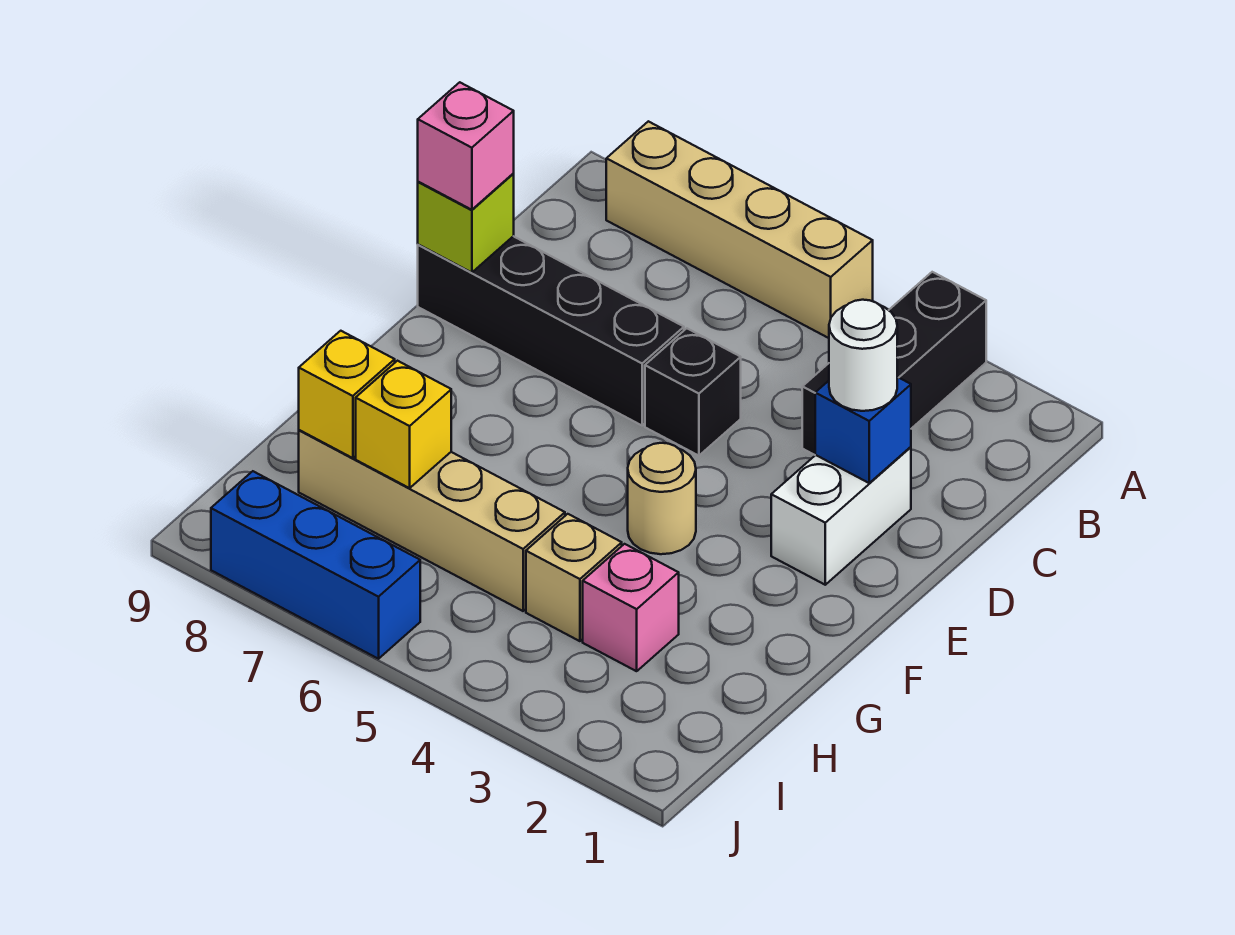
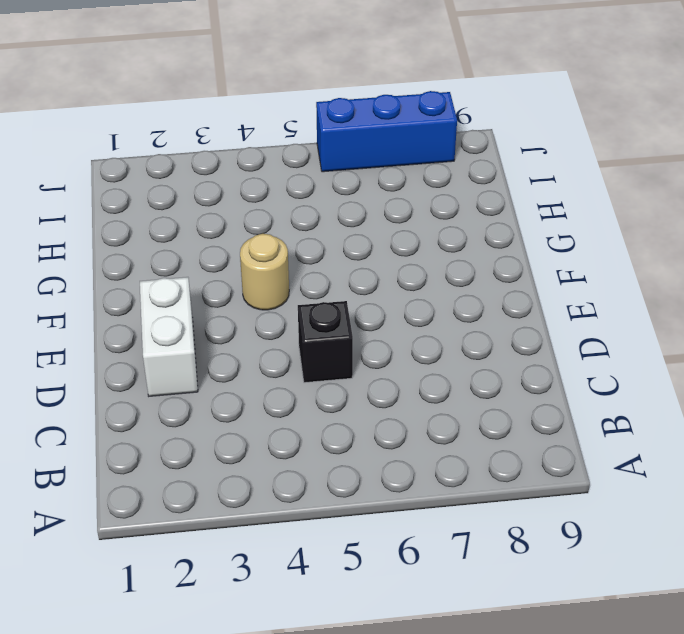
none -> black brick A3:C3 level 1
none -> tan brick A5:A8 level 1
none -> black brick D6:D9 level 1

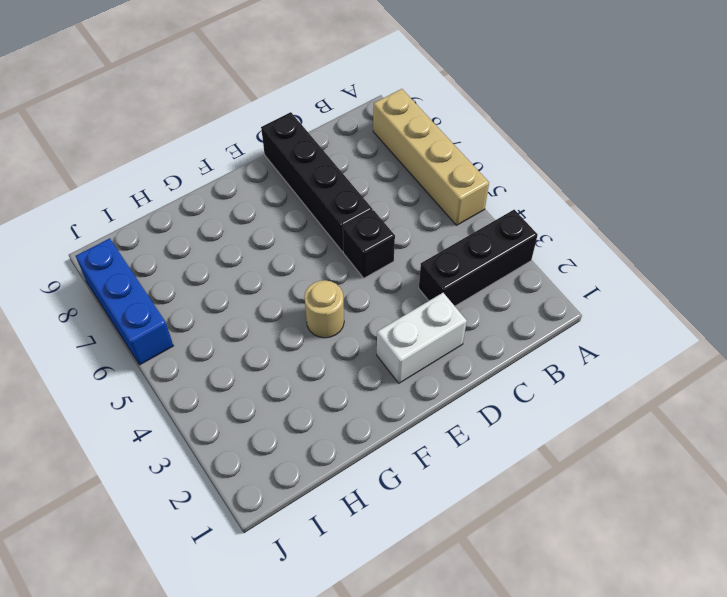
none -> pink brick H3 level 1
none -> tan brick H4 level 1
none -> tan brick H5:H8 level 1

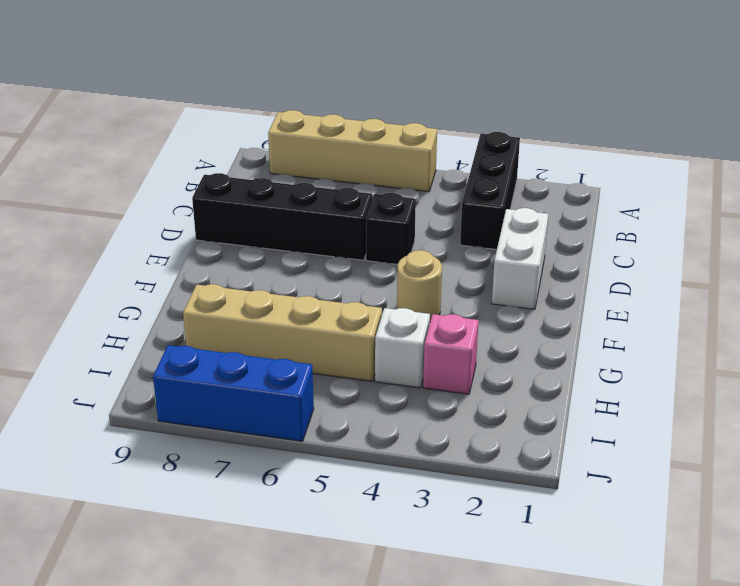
white brick H4 level 1 -> tan brick H4 level 1
none -> blue brick D2 level 2
none -> lime brick D9 level 2
none -> yellow brick H7 level 2

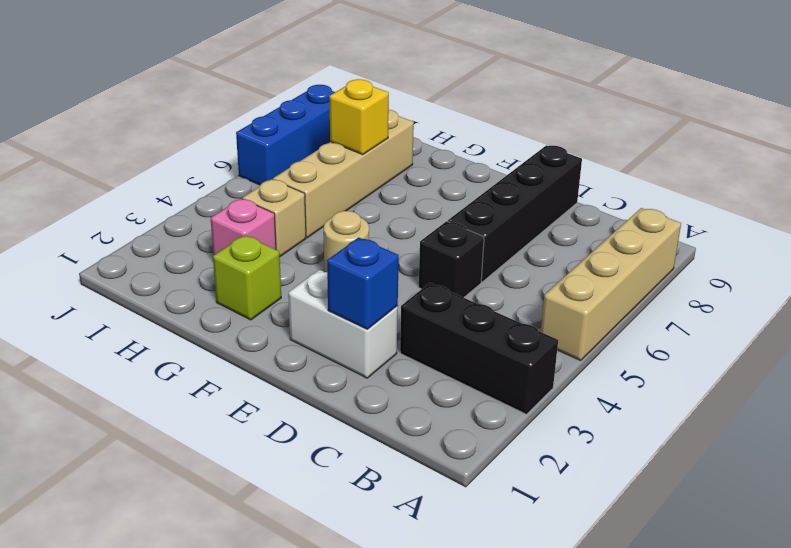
lime brick G2 level 1 -> lime brick D9 level 2
none -> yellow brick H8 level 2
none -> white round brick D2 level 3
none -> pink brick D9 level 3

